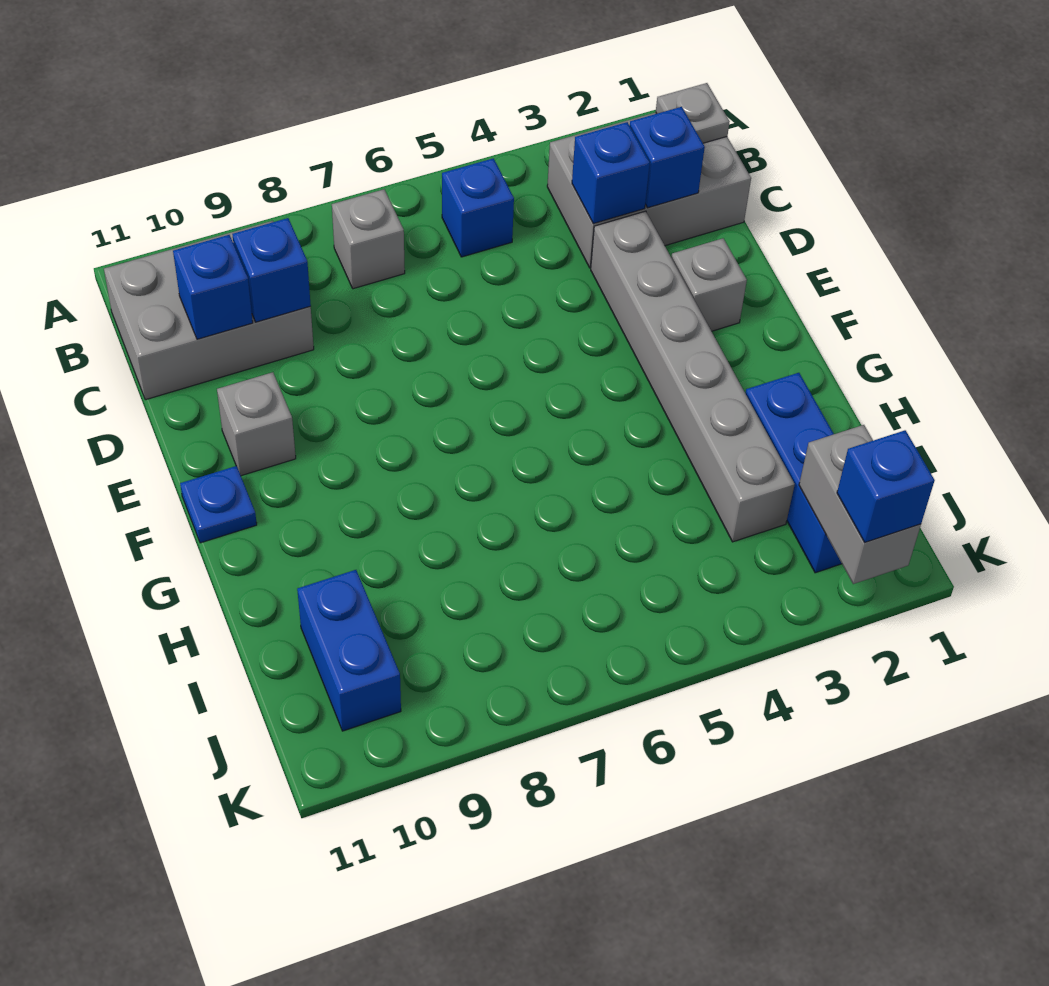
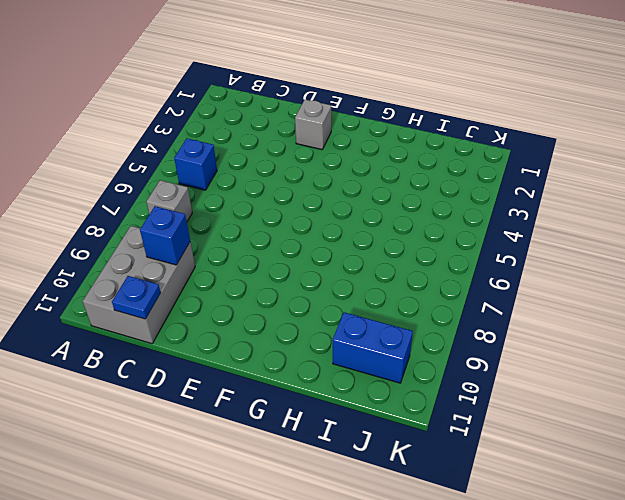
blue plate C11 level 2 -> blue plate F11 level 1
none -> grey brick B1:C3 level 1
none -> grey brick D3:I3 level 1
none -> grey brick E10 level 1

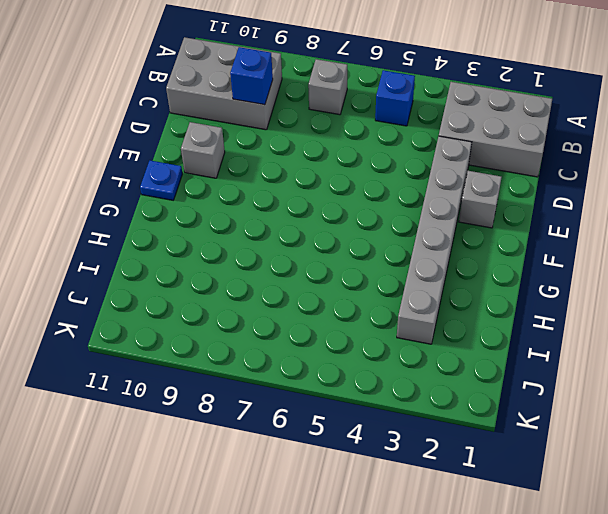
none -> blue brick H2:J2 level 1
none -> blue brick I10:J10 level 1
none -> grey plate B1 level 2

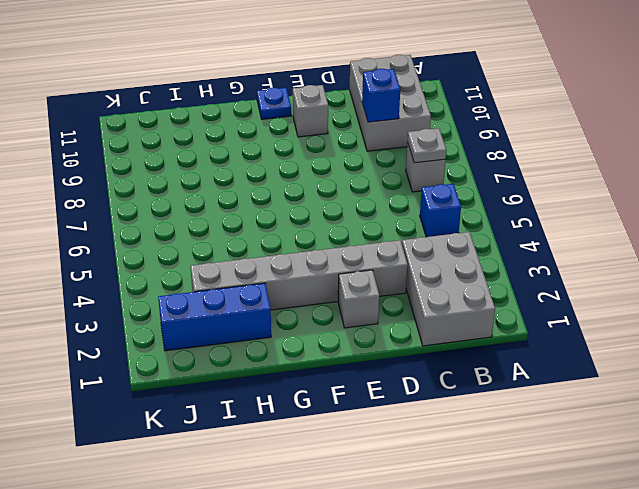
grey plate B7 level 2 -> grey plate B1 level 2
none -> blue brick I10:J10 level 1
none -> blue brick C2 level 2
none -> blue brick C3 level 2

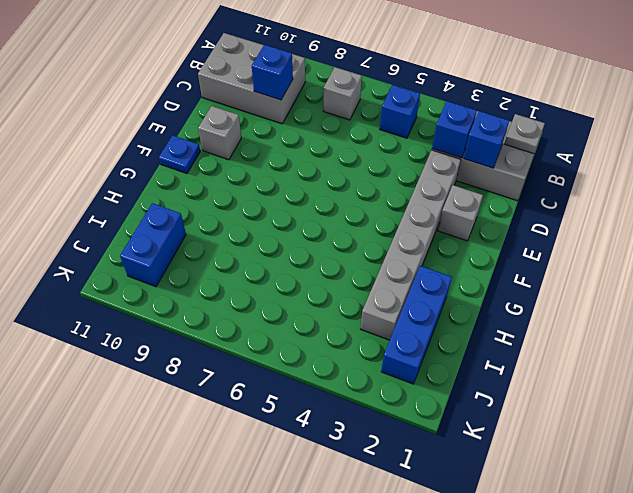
none -> blue brick C10 level 2
none -> grey brick J2:K2 level 2
none -> blue brick K2 level 3

